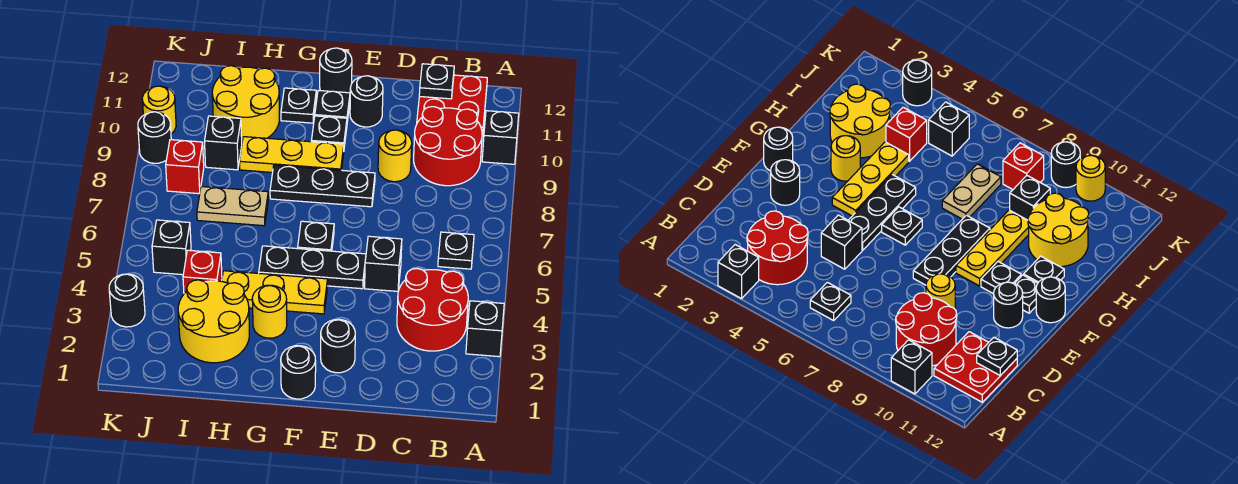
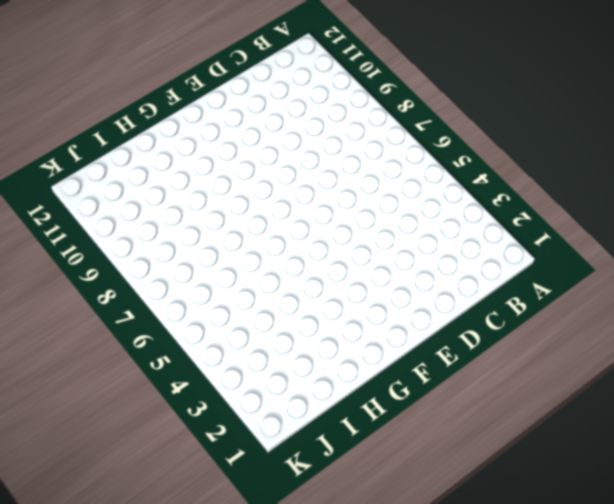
none -> black brick A3 level 1
none -> black brick A10 level 1
none -> red round brick B3:C4 level 1
none -> black plate B6 level 1

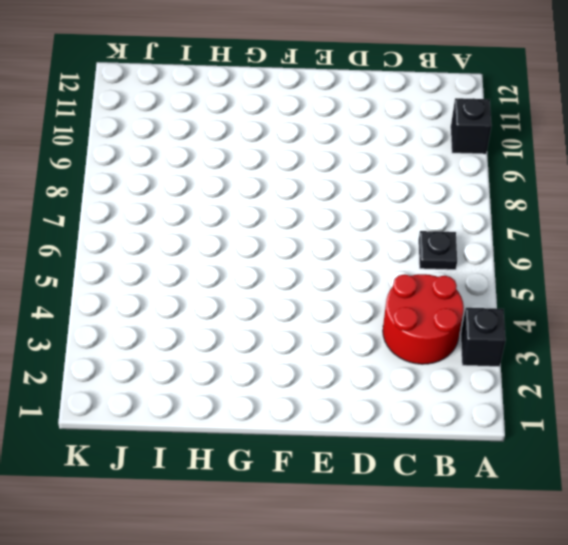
none -> red round brick B9:C10 level 1
none -> red plate B11:C12 level 1
none -> black brick D5 level 1
none -> yellow round brick D9 level 1

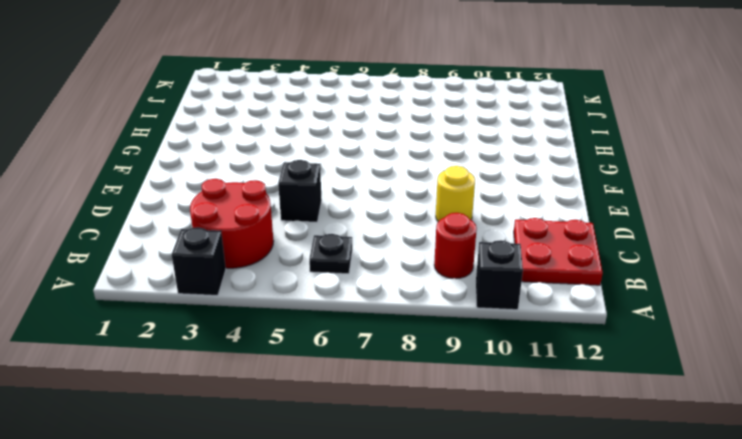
red round brick B9 level 1 -> red round brick B9:C10 level 1
none -> black round brick E2 level 1
none -> black plate E5:G5 level 1
none -> black plate E8:G8 level 1
none -> black round brick E11 level 1

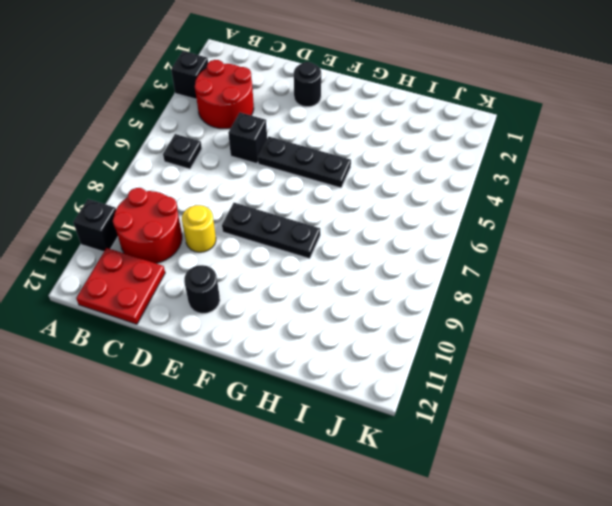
none -> black round brick F1 level 1
none -> yellow plate F4:H4 level 1
none -> black plate F6 level 1
none -> yellow plate F9:H9 level 1

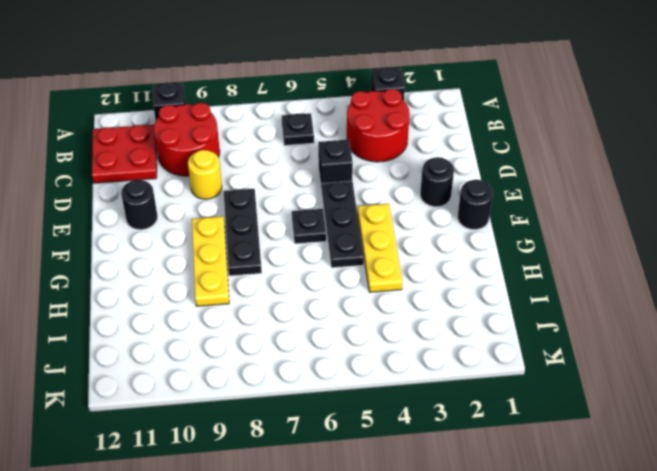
none -> black plate F10 level 1
none -> black plate F11 level 1
none -> black round brick F12 level 1
none -> yellow round brick G3 level 1

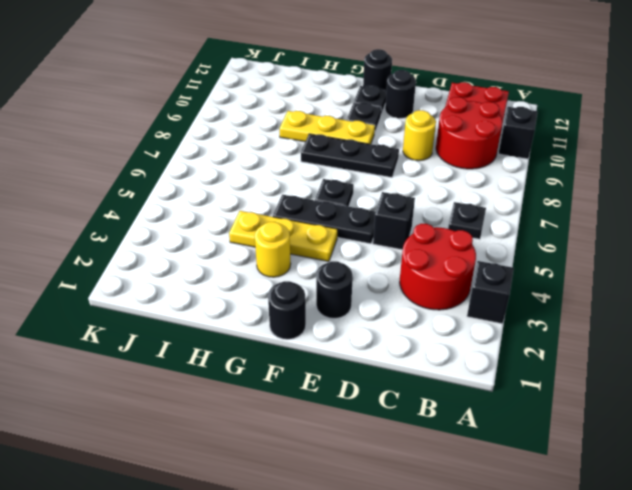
none -> black plate G11 level 1
none -> yellow round brick H2:I3 level 1
none -> tan plate H7:I7 level 1
none -> yellow round brick H10:I11 level 1

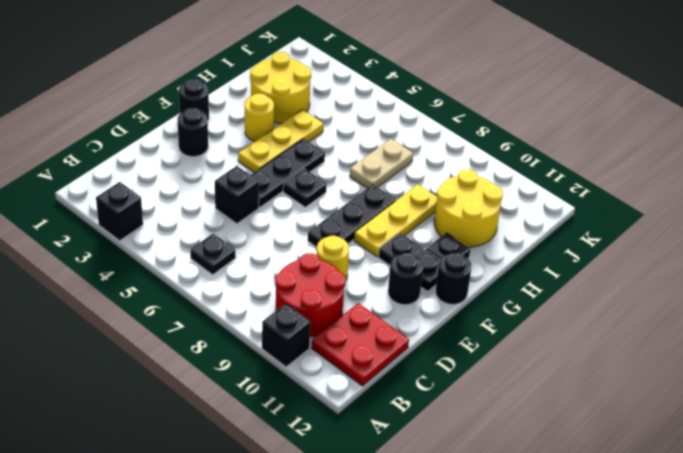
none -> red round brick B3:C4 level 1
none -> red brick I4 level 1
none -> black brick I9 level 1
none -> black brick J5 level 1

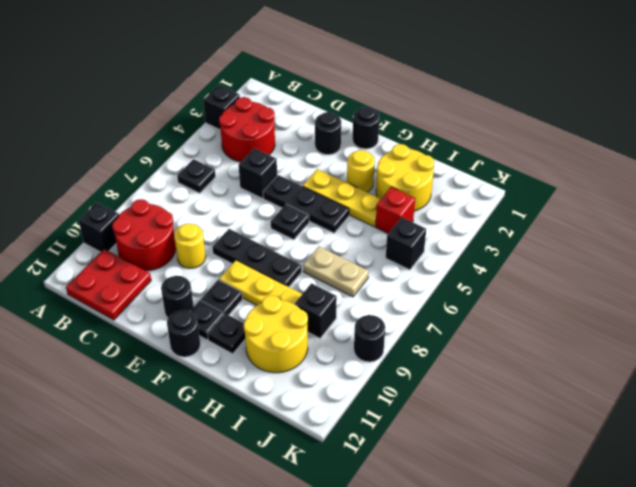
none -> red brick J8 level 1
none -> black round brick K3 level 1
none -> yellow round brick K10 level 1
none -> black plate C12 level 2

